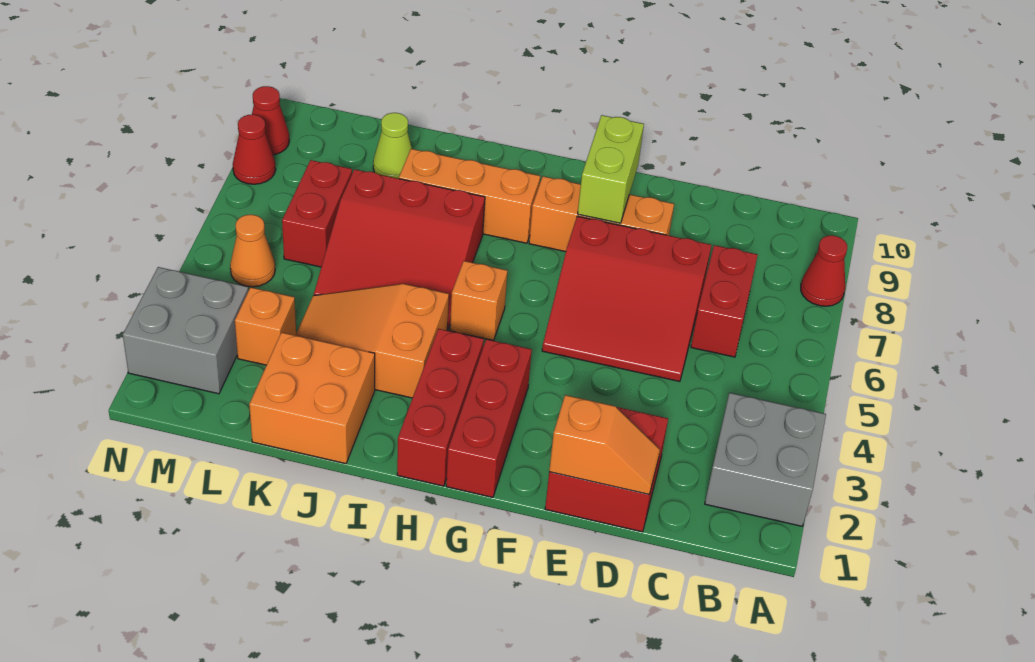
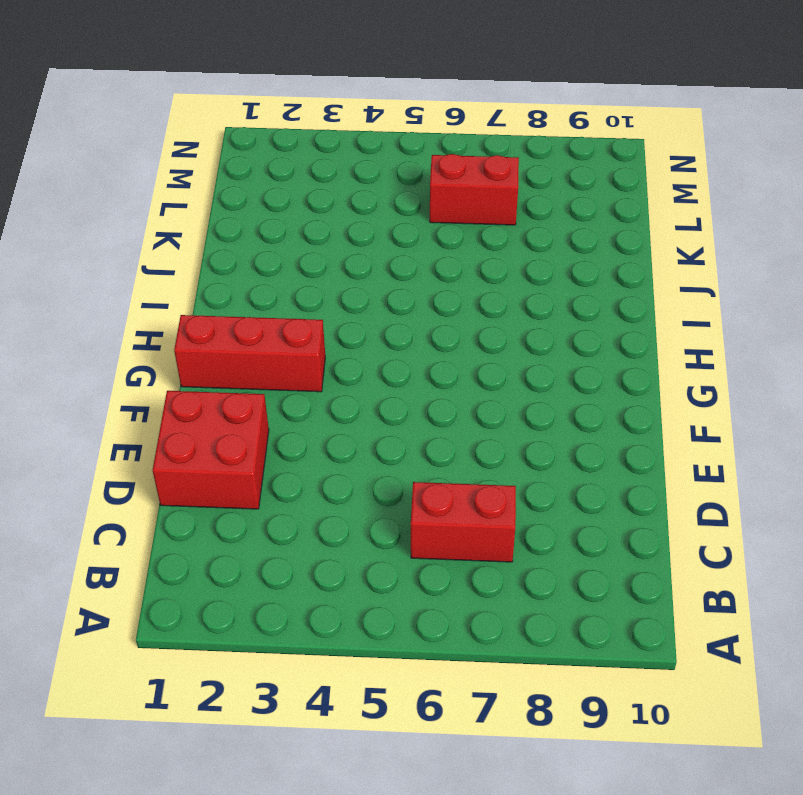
none -> grey brick A2:B3 level 1
none -> red cone A8 level 1
none -> red slope D5:F7 level 1 top 7

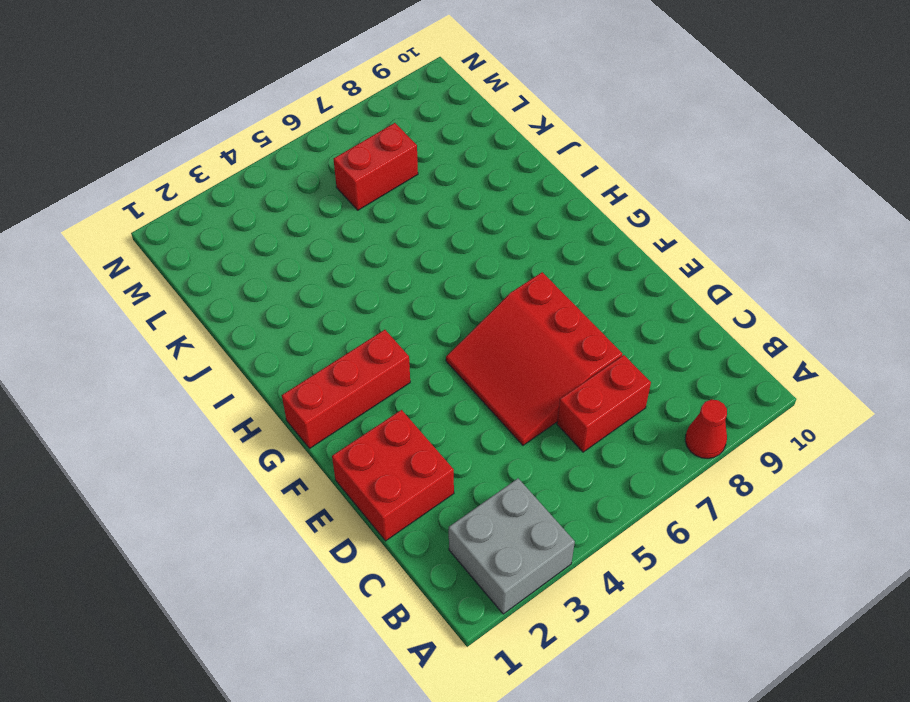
none -> orange brick E8:G8 level 1
none -> red brick H1:H3 level 1
none -> orange brick H5 level 1

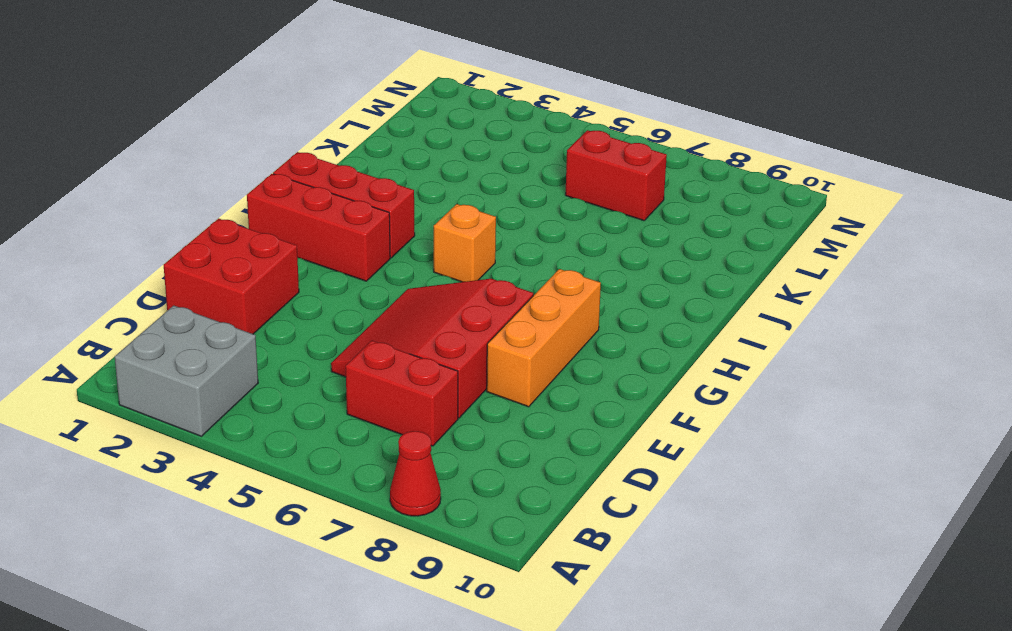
none -> orange brick H8:J8 level 1
none -> orange slope I3:K4 level 1 top I
none -> red slope I5:K7 level 1 top 7

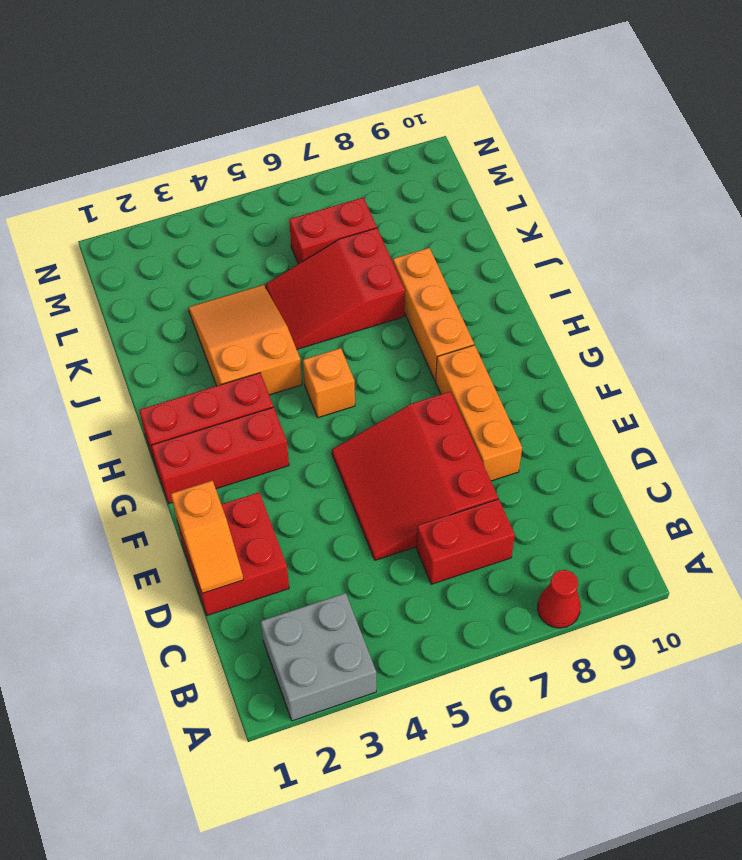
red slope J5:K7 level 1 top 7 -> red slope I5:K7 level 1 top 7
none -> orange brick J1:K2 level 1
none -> lime cone K9 level 1
none -> orange brick L3 level 1

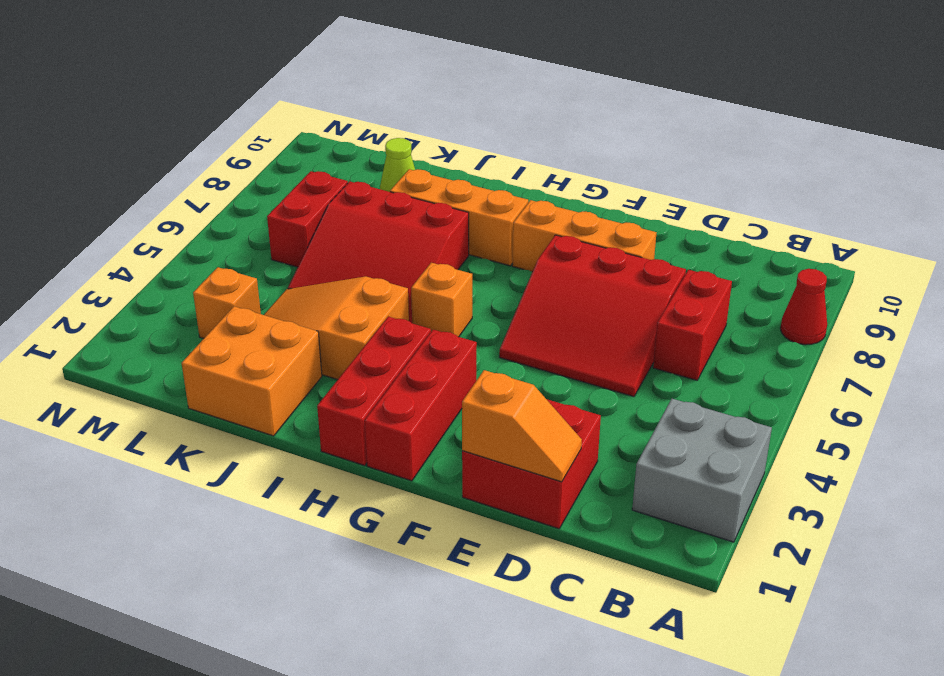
none -> grey brick M2:N3 level 1
none -> orange cone M5 level 1
none -> red cone N8 level 1

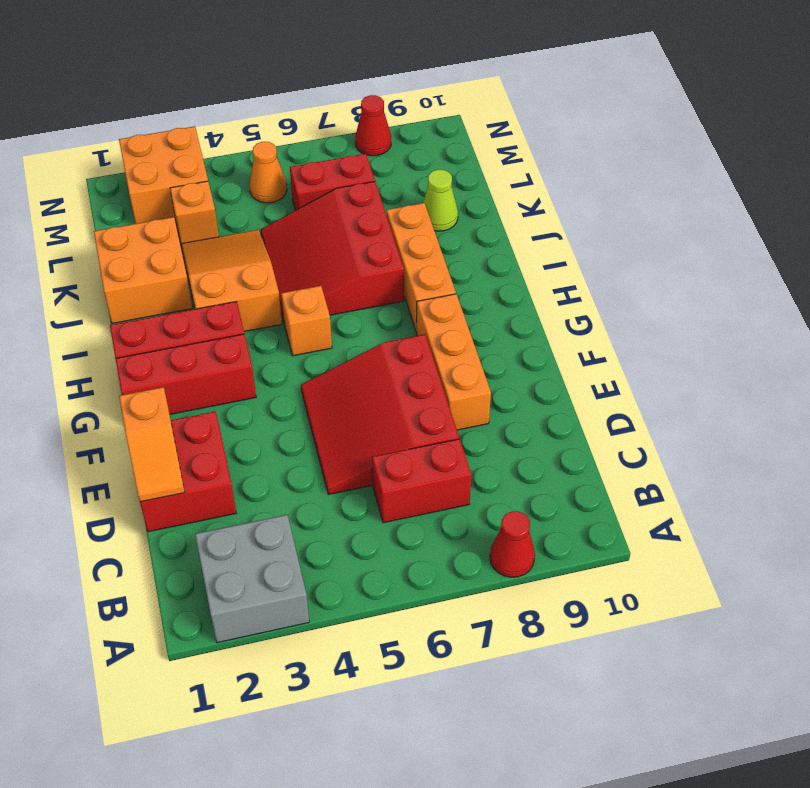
orange brick M2:N3 level 1 -> grey brick M2:N3 level 1
none -> red cone N9 level 1
none -> lime brick F8:F9 level 2

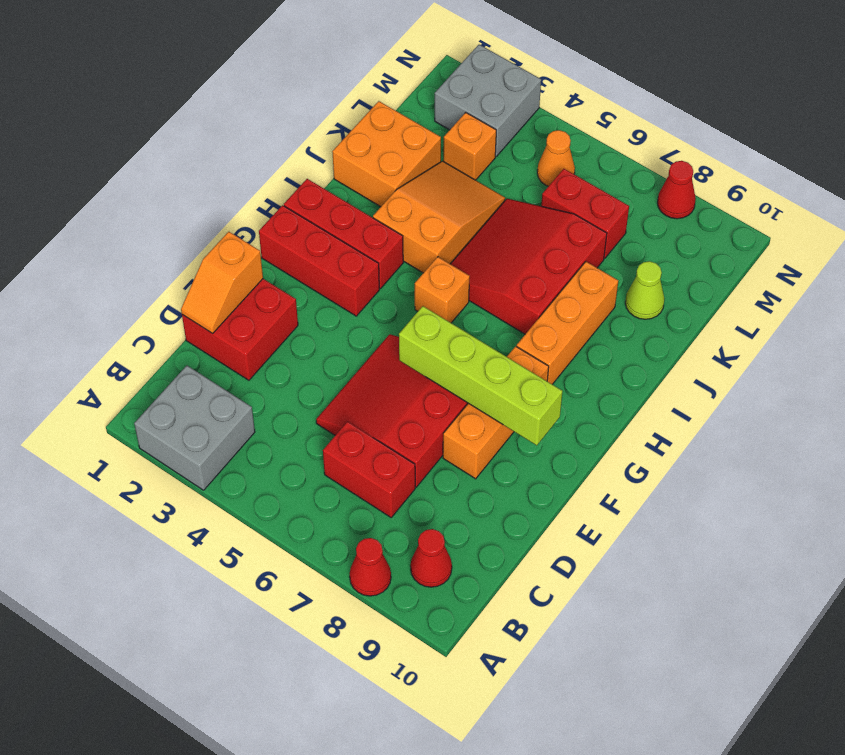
red cone B9 level 1 -> red cone N9 level 1
lime brick F6:F9 level 2 -> lime brick F8:F9 level 2

